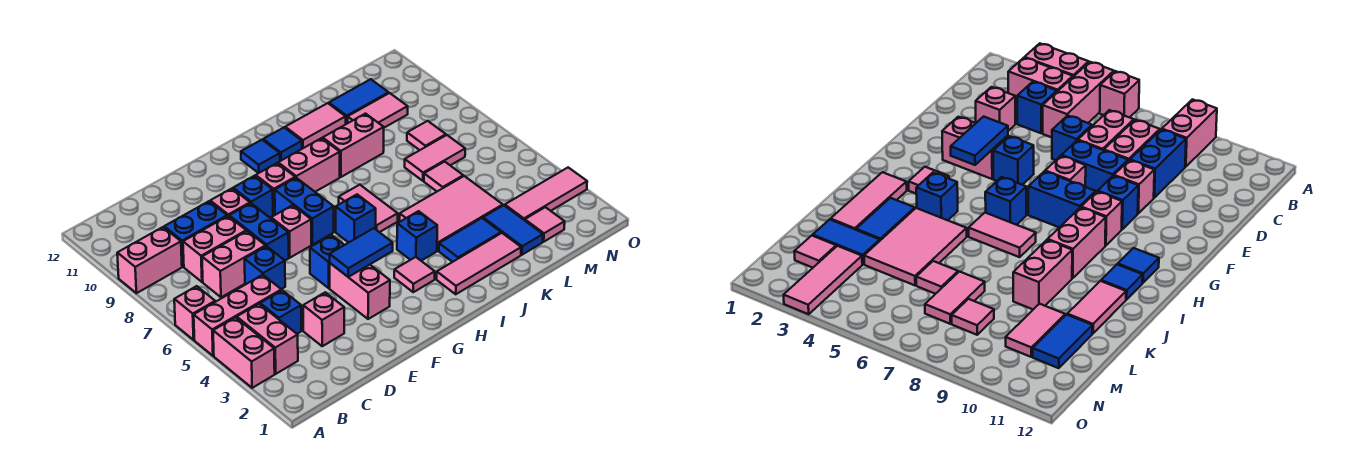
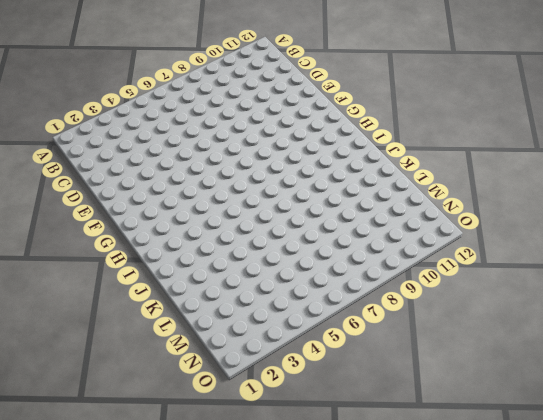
none -> pink brick A3:A4 level 1
none -> pink brick A5:C5 level 1
none -> pink brick A6 level 1
none -> pink brick A9:B9 level 1

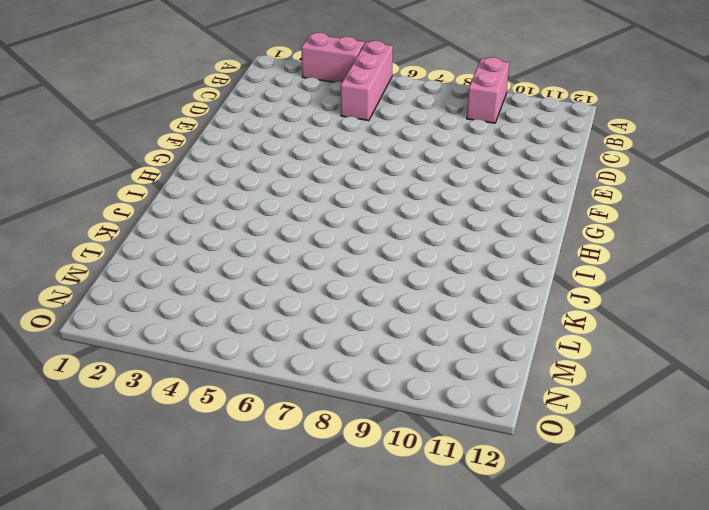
none -> pink brick A6 level 1
none -> pink brick B3:B4 level 1
none -> blue brick C4 level 1
none -> pink brick C7:D7 level 1

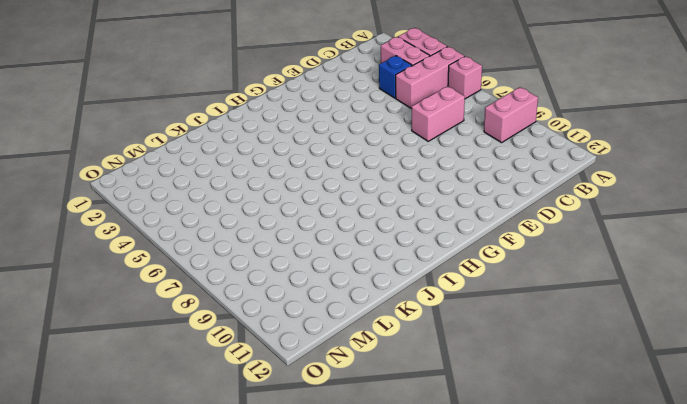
none -> pink brick C8:D8 level 1
none -> blue brick C9:D9 level 1
none -> pink brick D3 level 1
none -> blue brick D6 level 1

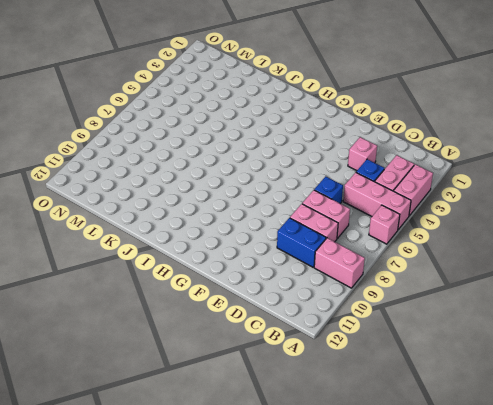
none -> blue brick E7:E8 level 1
none -> pink brick E9 level 1
none -> pink brick F3:F4 level 1
none -> blue brick F5 level 1

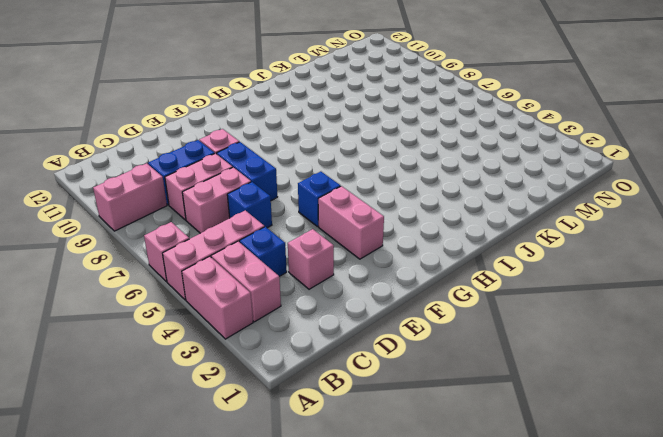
none -> pink brick F7 level 1
none -> blue brick F9 level 1
none -> blue brick G7:G8 level 1
none -> pink brick G9 level 1

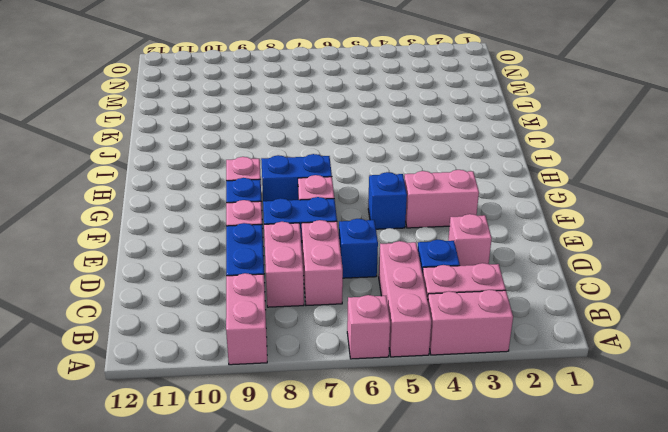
none -> pink tile H3 level 1
none -> blue brick H6 level 1
none -> pink brick H9:I9 level 1
none -> blue tile H11 level 1

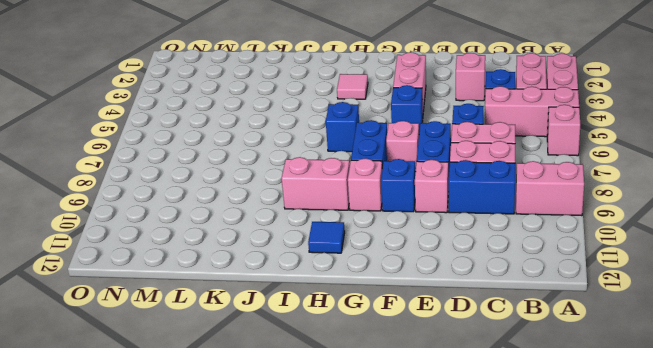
none -> pink tile I2:K2 level 1
none -> blue brick I4 level 1
none -> pink tile I6:I7 level 1
none -> blue tile I11 level 1

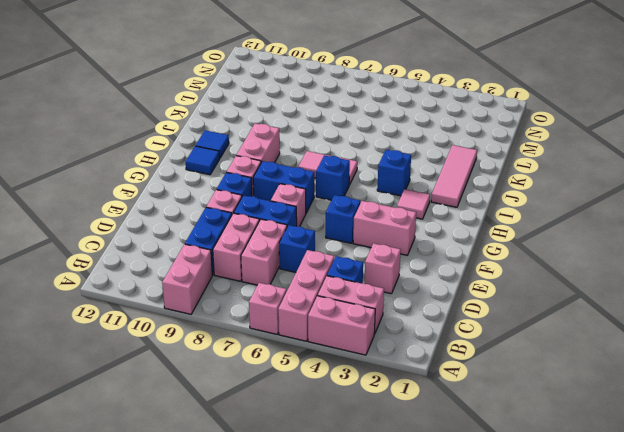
none -> blue tile J3:K3 level 1
none -> pink tile J4:L5 level 1
none -> pink brick J9:K9 level 1
none -> pink tile J11:K11 level 1

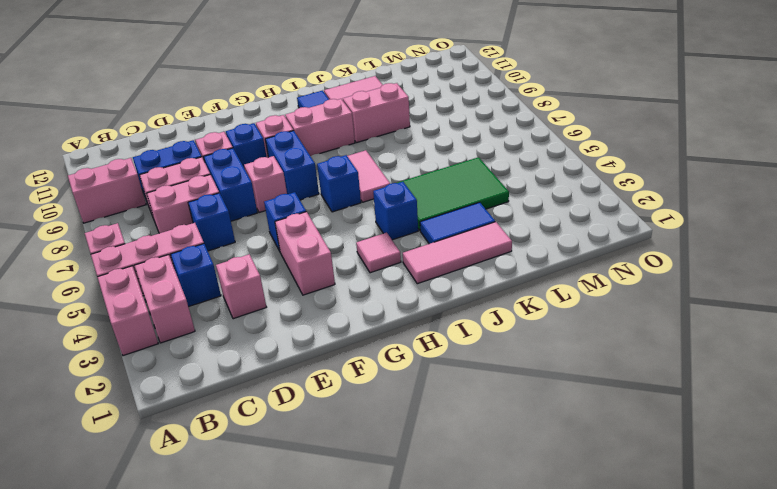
green tile J4:L5 level 1 -> pink tile J4:L5 level 1
none -> blue tile H11 level 1
none -> blue tile L2:L3 level 1
none -> pink tile L6 level 1
none -> pink tile L7:M7 level 1

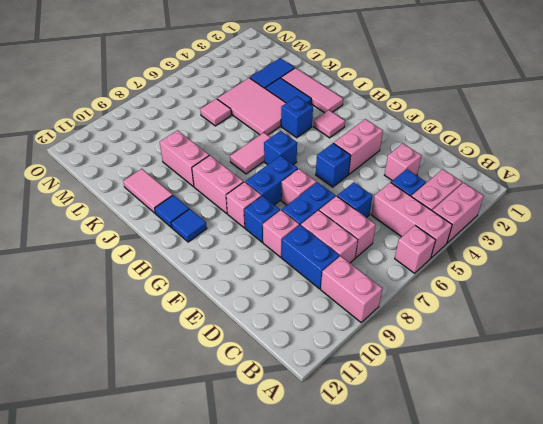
none -> pink tile L7:M7 level 1
none -> pink tile L10:M10 level 1
none -> blue tile L11:M11 level 1
none -> pink tile M2 level 1

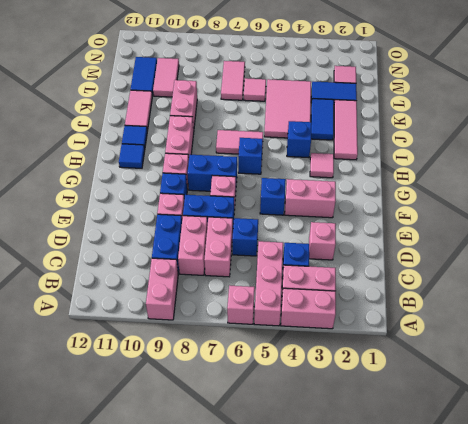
none -> pink tile M3:O3 level 1
none -> pink tile M8 level 1
none -> blue tile F4:G4 level 2

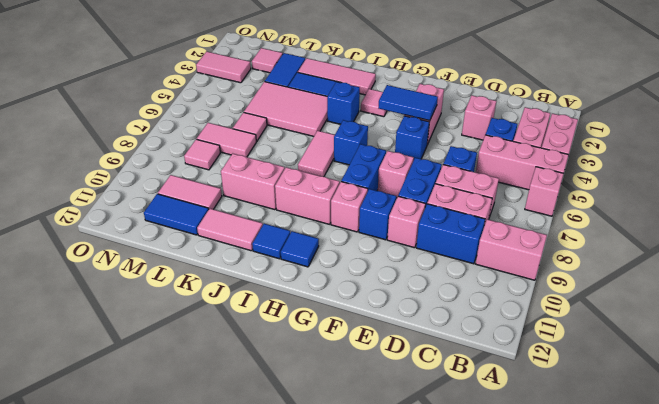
pink tile N3:O3 level 1 -> pink tile M3:O3 level 1

